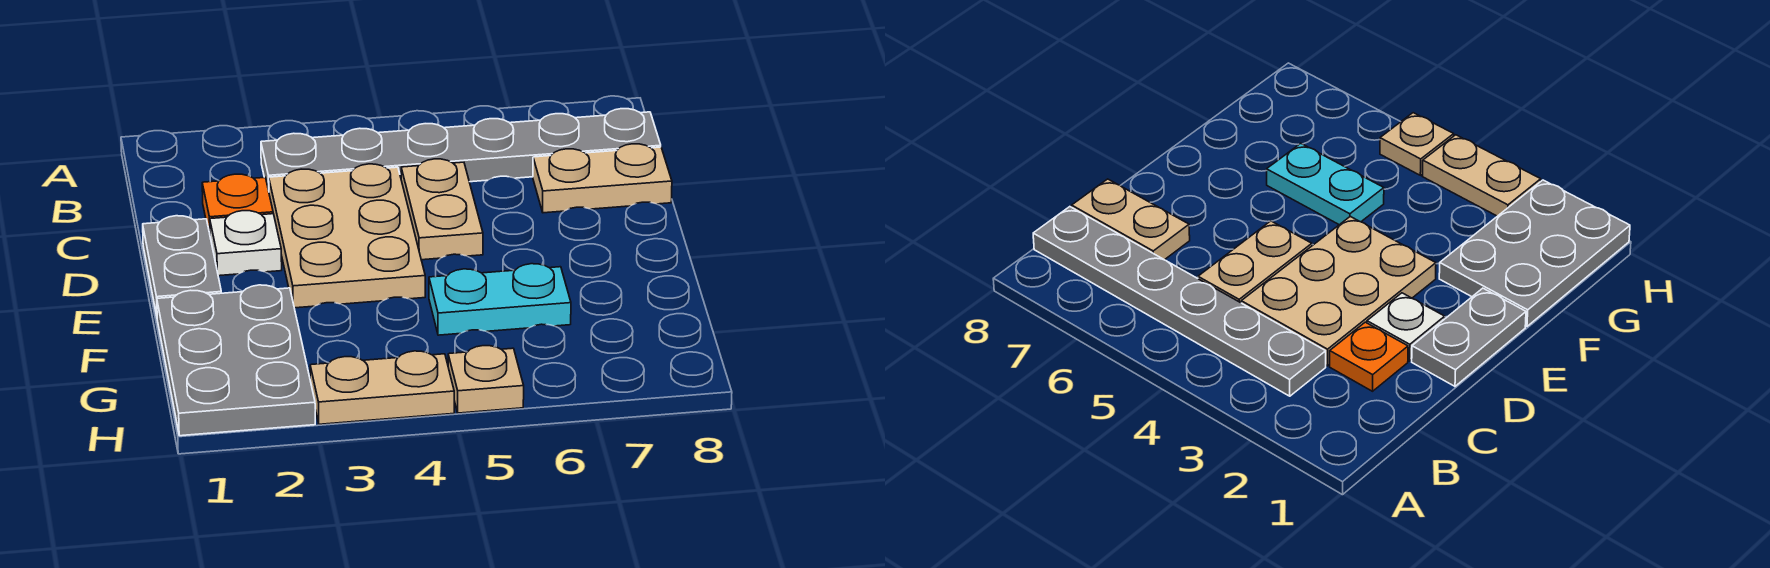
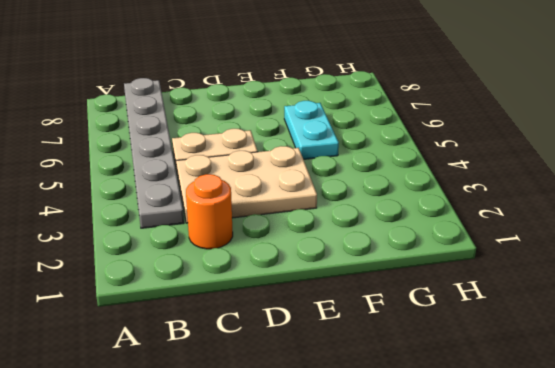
orange round brick C2 level 1 -> orange plate C2 level 1
none -> tan plate C7:C8 level 1
none -> grey plate D1:E1 level 1

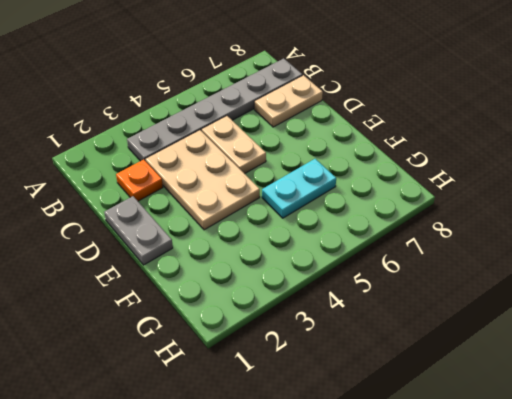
none -> white plate D2 level 1
none -> grey plate F1:H2 level 1

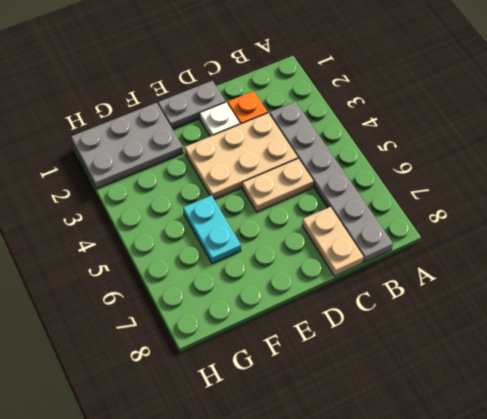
none -> tan plate H3:H4 level 1
none -> tan plate H5 level 1

